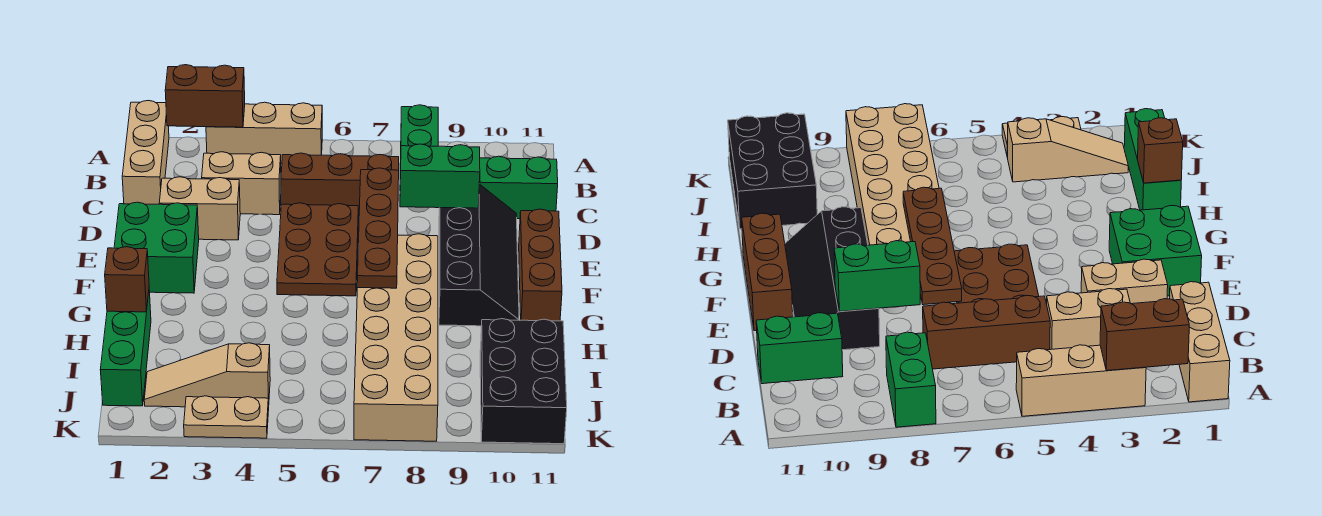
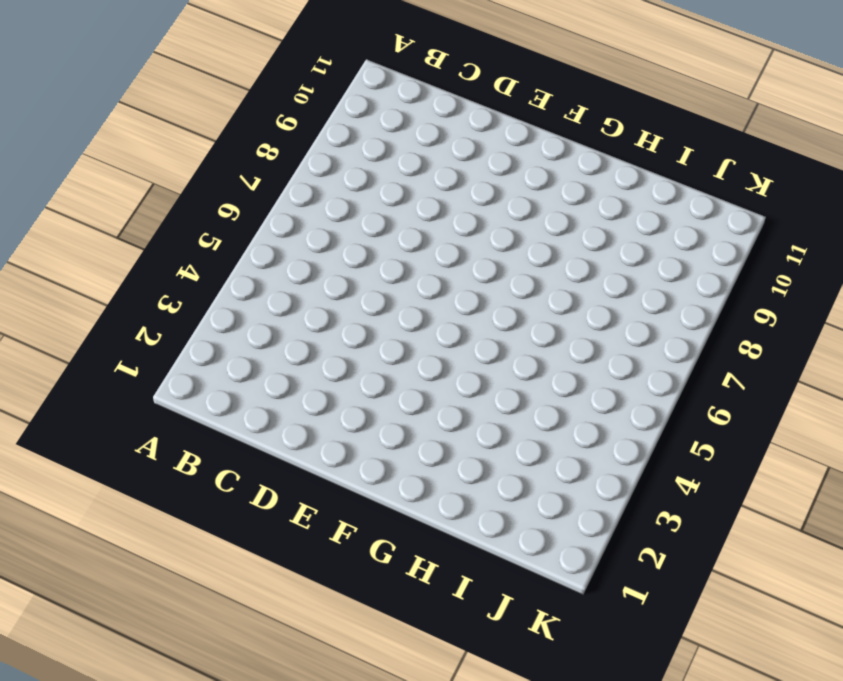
none -> tan brick A1:C1 level 1
none -> tan brick A3:A5 level 1
none -> green brick A8:B8 level 1

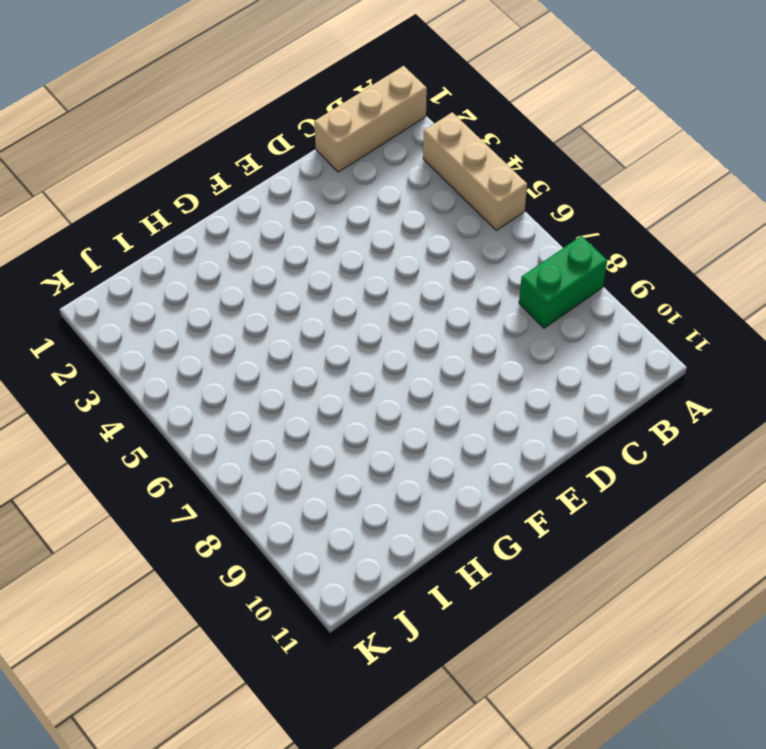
none -> tan brick C3:C4 level 1
none -> brown brick C5:C7 level 1
none -> green brick C10:C11 level 1

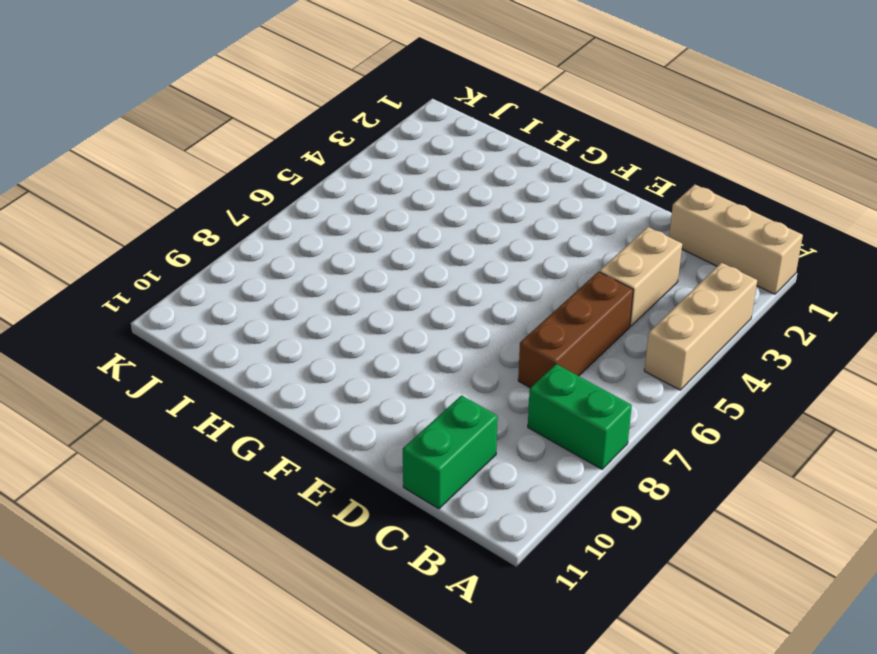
none -> tan brick D2:D3 level 1
none -> brown plate D5:F6 level 1
none -> black slope D9:G10 level 1 top 9

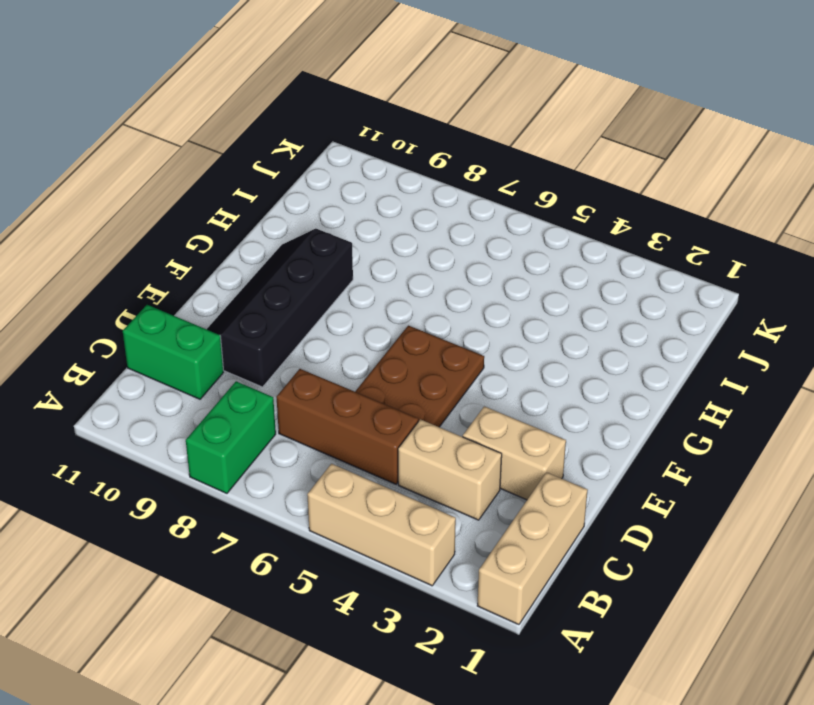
none -> green brick E1:F2 level 1
none -> brown brick E11:G11 level 1
none -> tan brick F7:K8 level 1

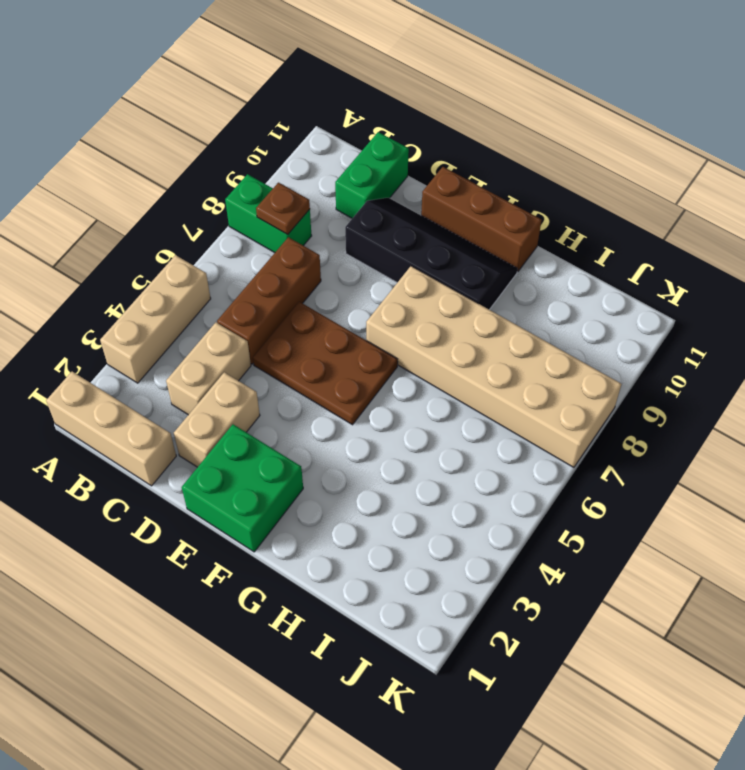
brown plate B8 level 2 -> none
none -> green brick H1:J1 level 1
none -> black brick I10:K11 level 1
none -> tan slope J2:J4 level 1 top 4

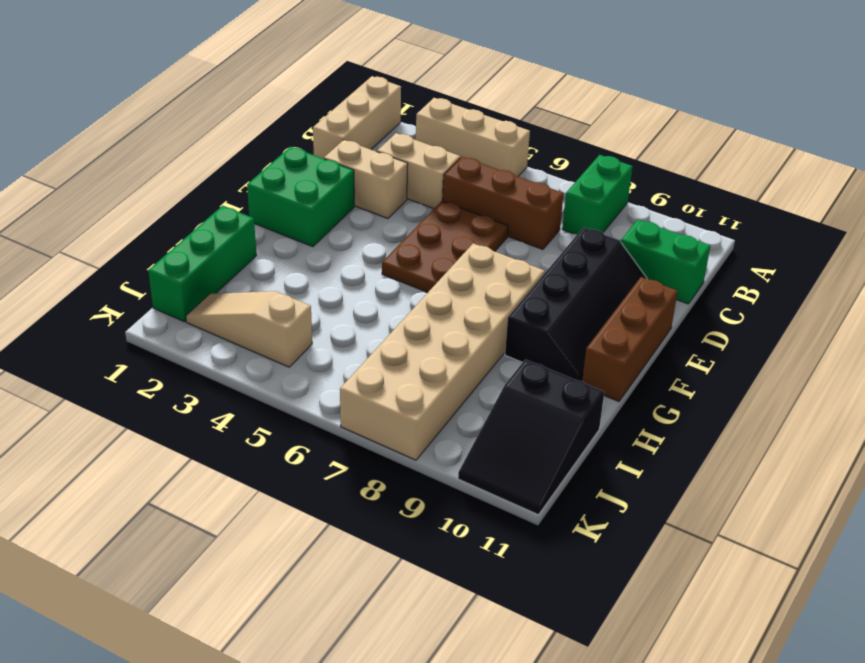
black slope I10:K11 level 1 top I -> black brick I10:K11 level 1
none -> tan plate K3:K4 level 1
none -> brown brick A2:A3 level 2
none -> brown plate D7:G7 level 2

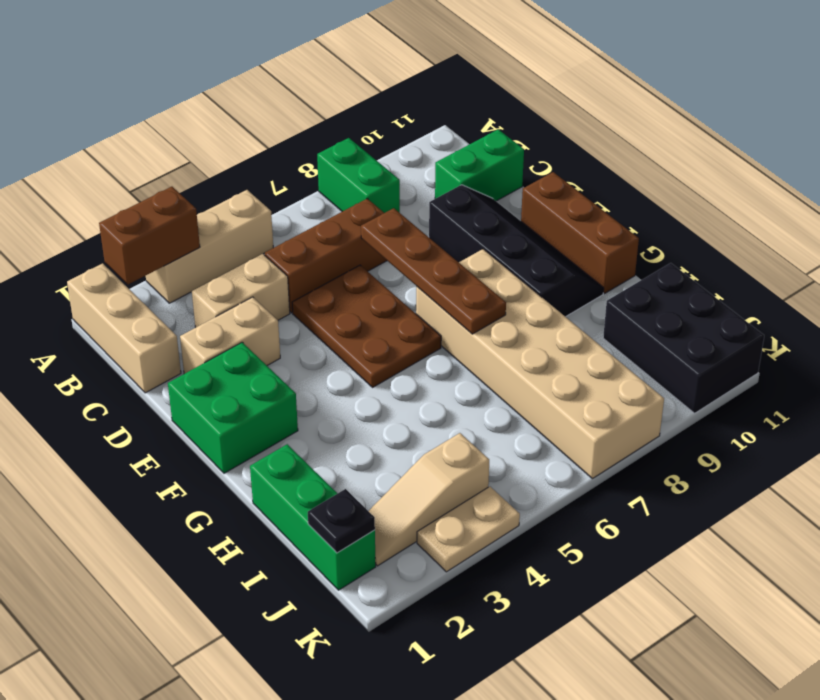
black plate J1 level 2 -> none
none -> green brick D8:D9 level 2
none -> brown brick H1 level 2

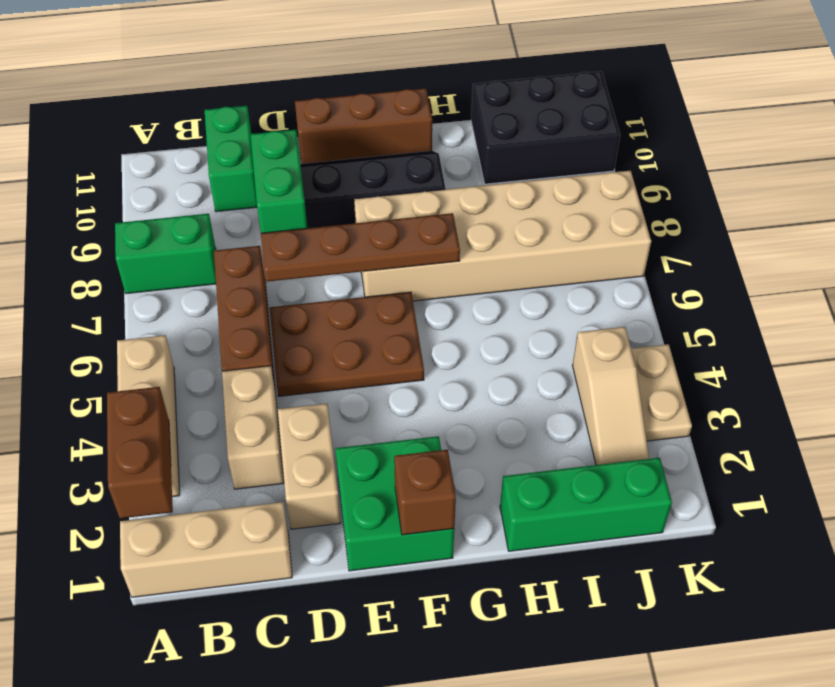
brown brick F1 level 2 -> brown brick H1 level 2

